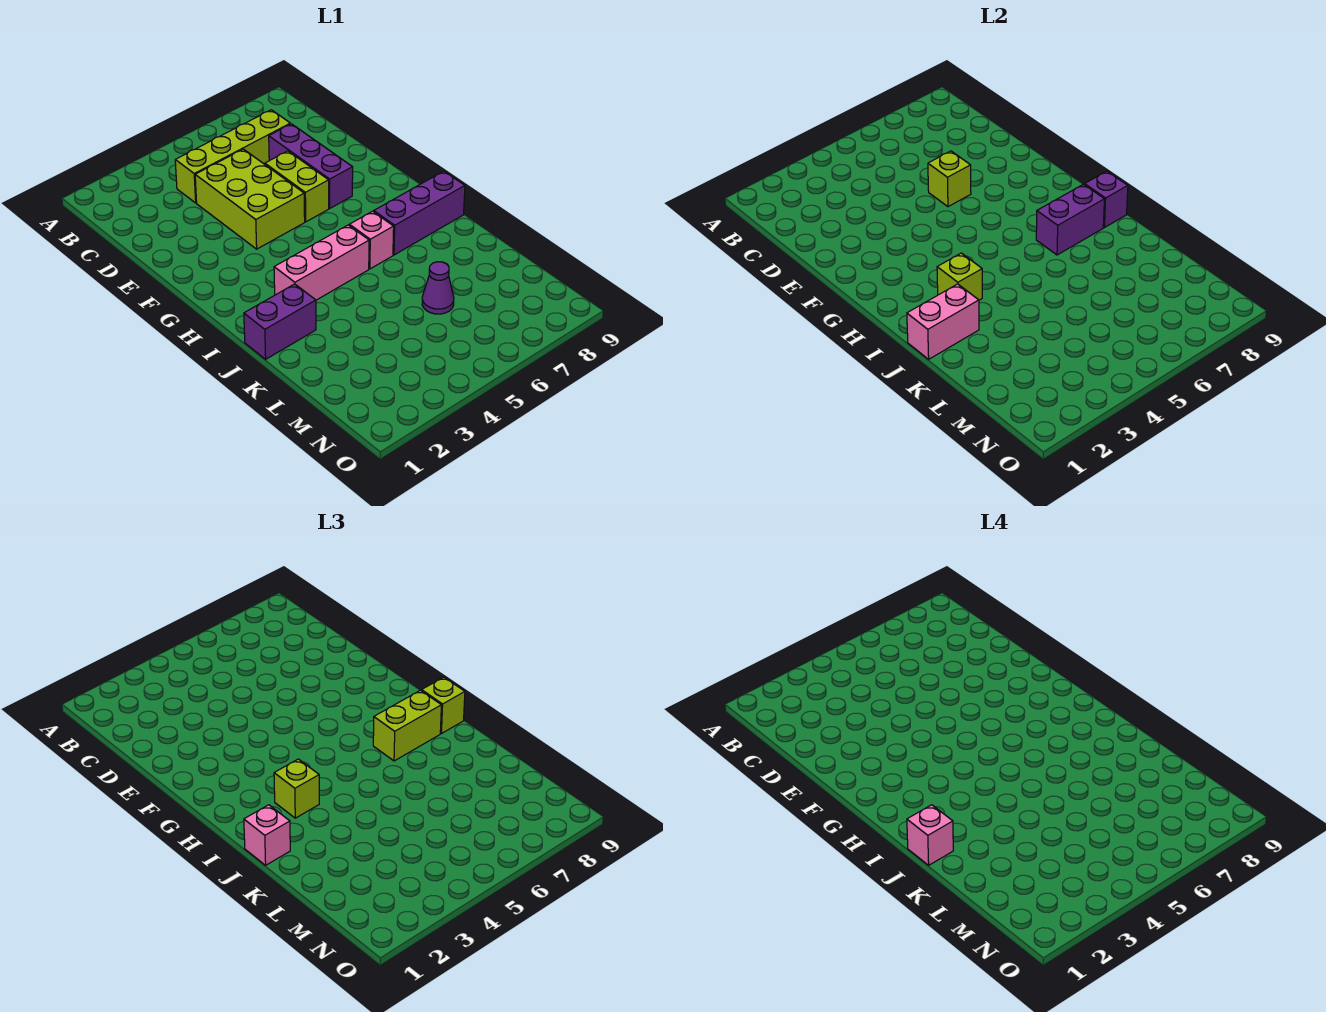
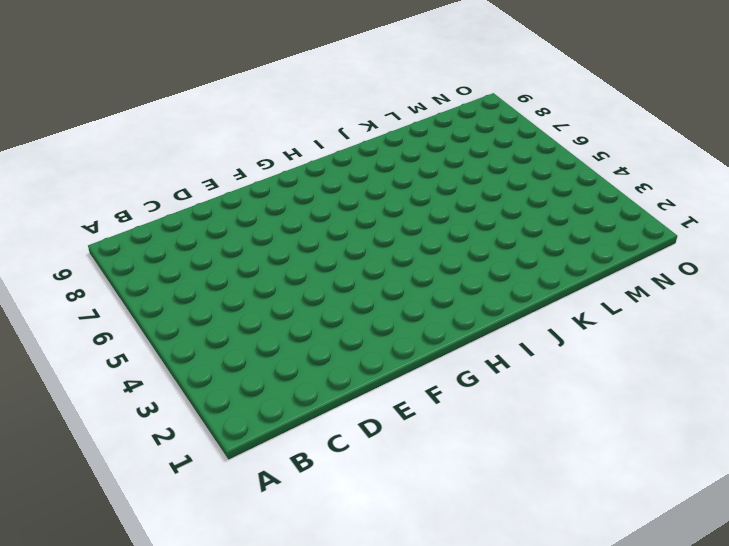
none -> lime brick C4:C7 level 1
none -> lime brick D4:F5 level 1
none -> purple brick D7:F7 level 1

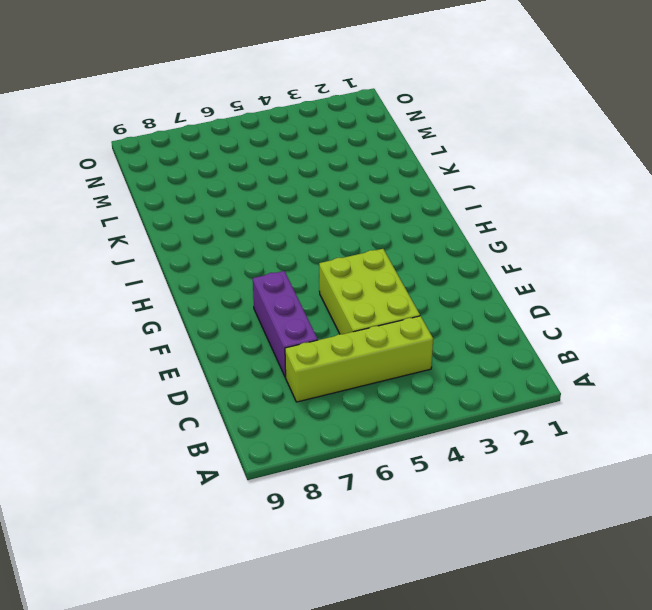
none -> lime brick E6:F6 level 1
none -> pink brick I3:I5 level 1
none -> pink brick I6 level 1

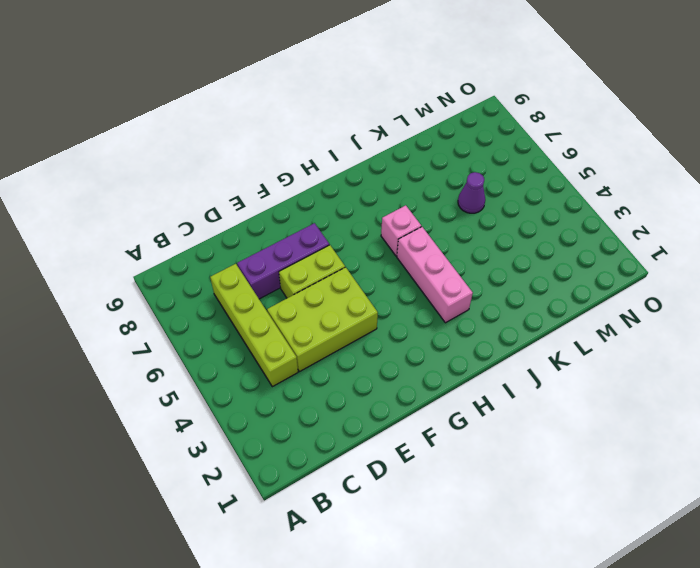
none -> purple brick I7:I9 level 1
none -> purple brick J1:J2 level 1
none -> lime brick E6 level 2

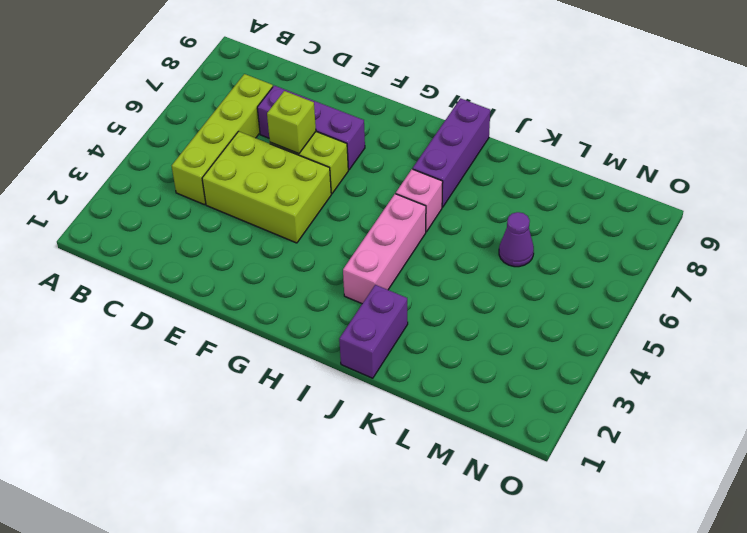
none -> lime brick I3 level 2
none -> purple brick I7:I8 level 2
none -> purple brick I9 level 2

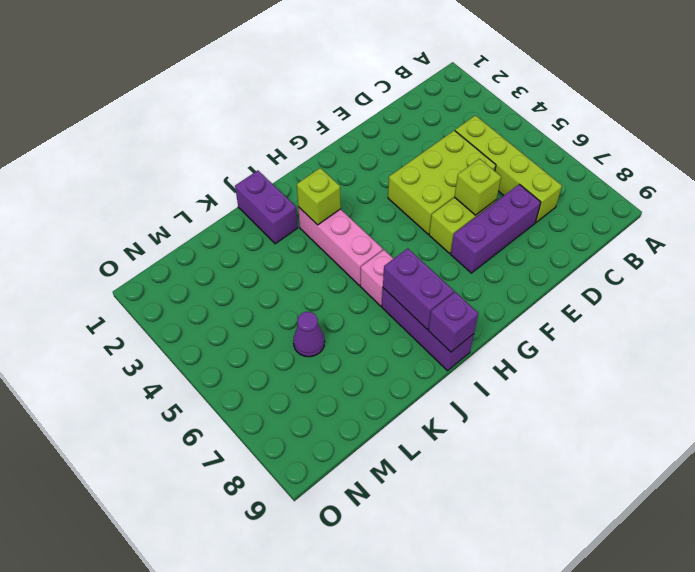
none -> pink brick J1:J2 level 2
none -> lime brick I3 level 3
none -> lime brick I7:I8 level 3

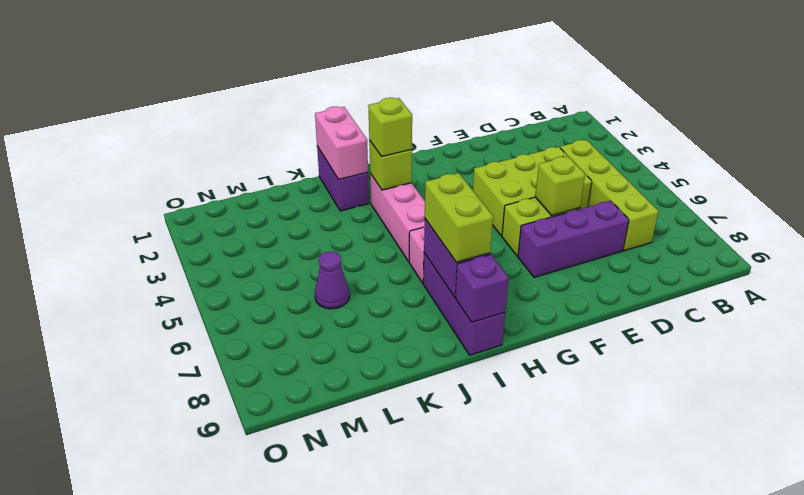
none -> lime brick I9 level 3
none -> pink brick J1 level 3
none -> pink brick J1 level 4

